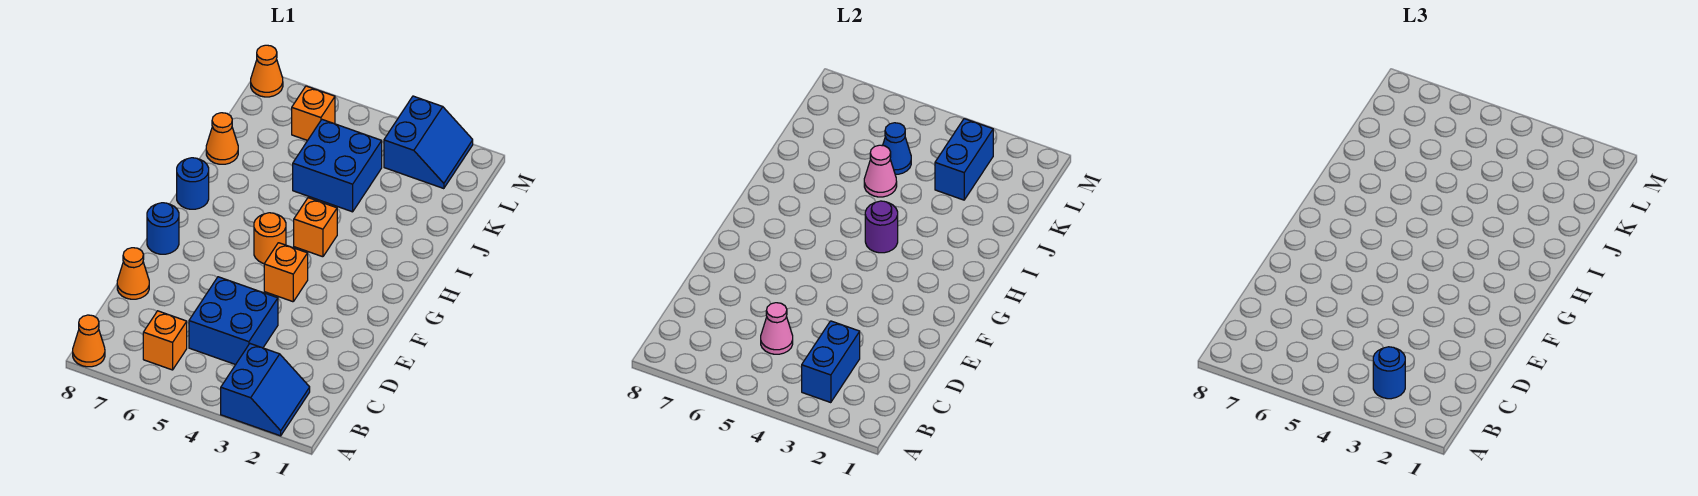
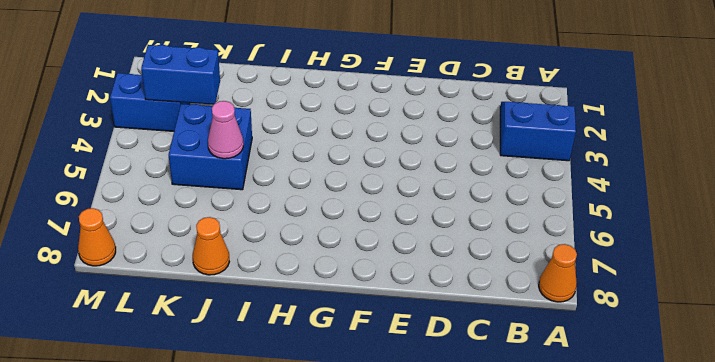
none -> orange brick B6 level 1
none -> blue brick C4:D5 level 1
none -> orange cone D8 level 1

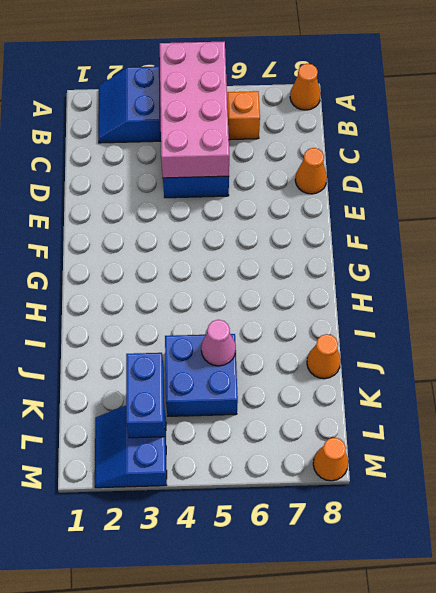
pink brick A4:D5 level 2 -> pink cone C5 level 2
none -> orange brick F4 level 1
none -> blue round brick F8 level 1
none -> orange round brick G5 level 1

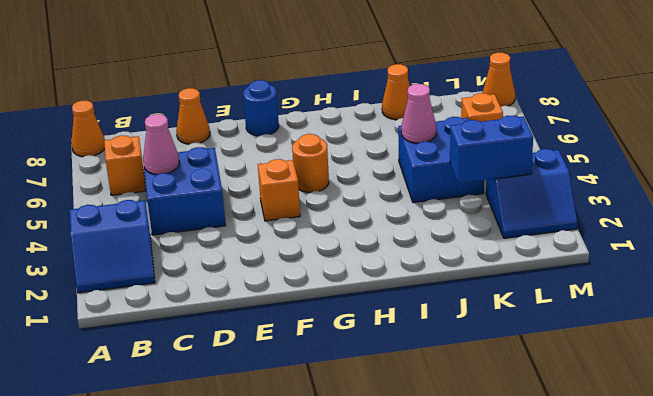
none -> orange brick H4 level 1
none -> blue round brick H8 level 1
none -> blue brick B3:C3 level 2

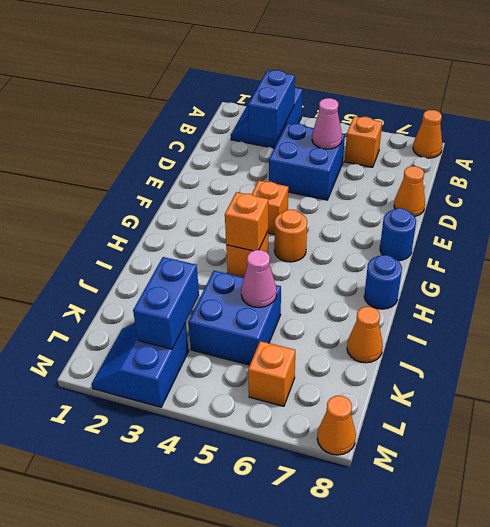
orange brick H4 level 2 -> purple round brick H4 level 2
none -> blue cone K5 level 2
none -> blue round brick B3 level 3

